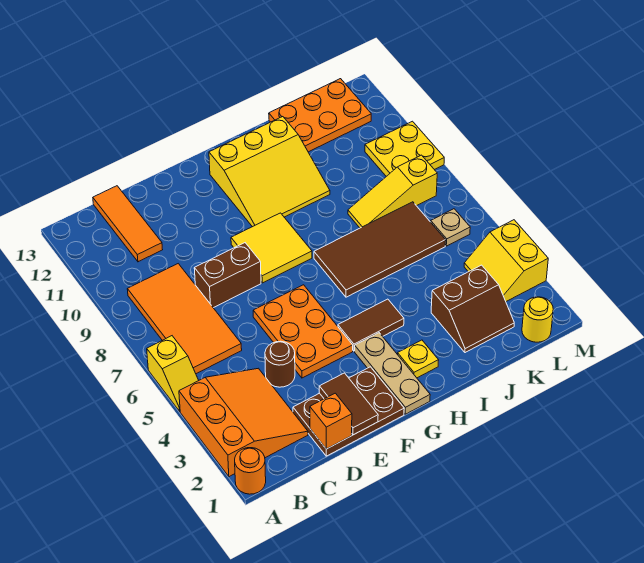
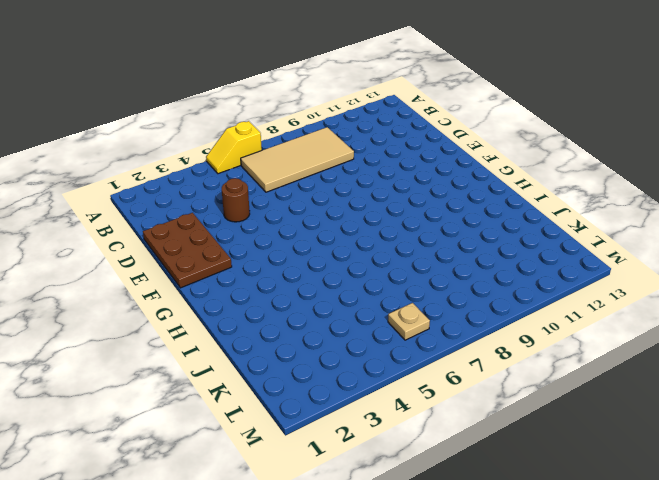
tan tile B6:C9 level 1 -> orange tile B6:C9 level 1
none -> orange round brick A1 level 1
none -> orange slope A2:C4 level 1 top A
none -> orange tile C11:C13 level 1

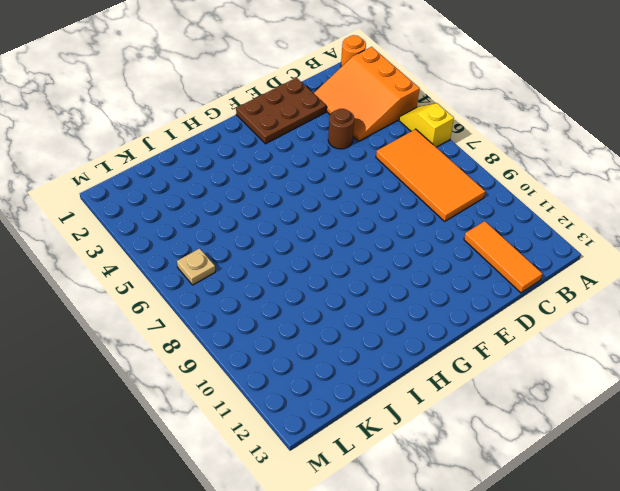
none -> brown brick D8:E8 level 1
none -> orange plate E4:F6 level 1
none -> yellow tile F8:G9 level 1

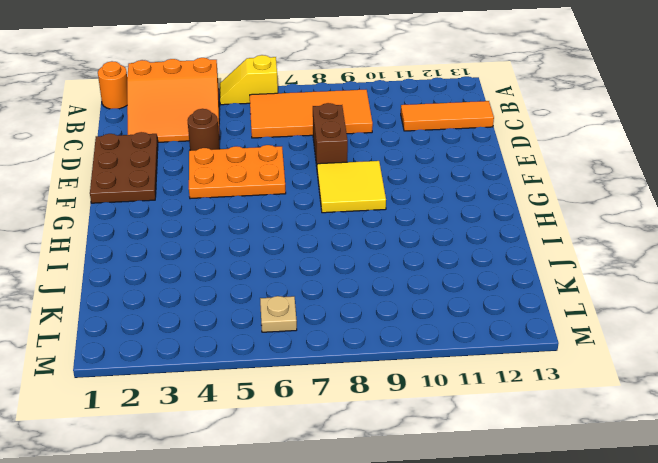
none -> tan plate G1:G3 level 1
none -> brown tile G4:H4 level 1
none -> yellow slope G10:I12 level 1 top 12

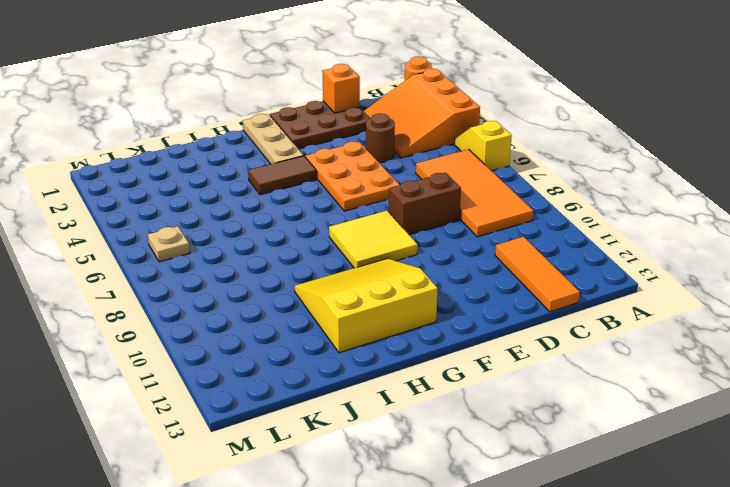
none -> yellow plate H2 level 1
none -> brown tile H6:K7 level 1
none -> brown slope J2:K3 level 1 top 3

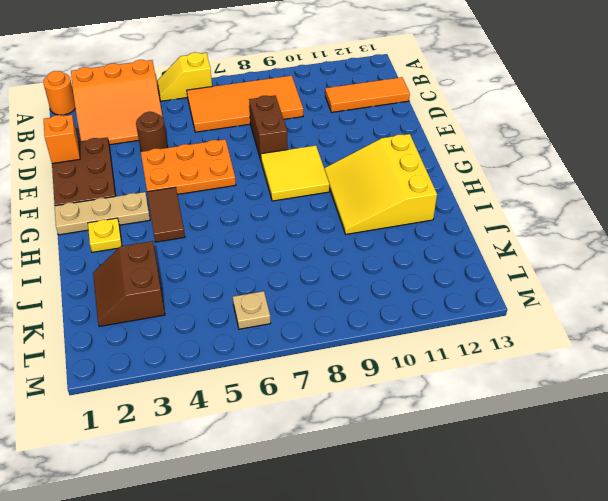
none -> brown tile H6:K7 level 1
none -> yellow slope J8:L8 level 1 top L
none -> orange plate J12:L13 level 1

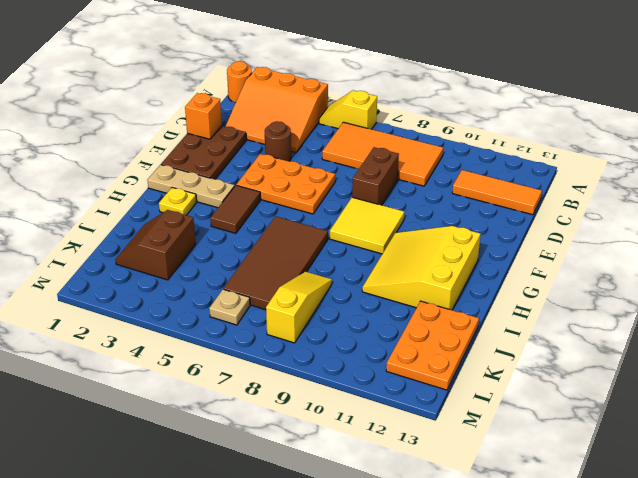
none -> yellow round brick L1 level 1
none -> yellow slope L3:M4 level 1 top M
none -> yellow plate L9:M10 level 1

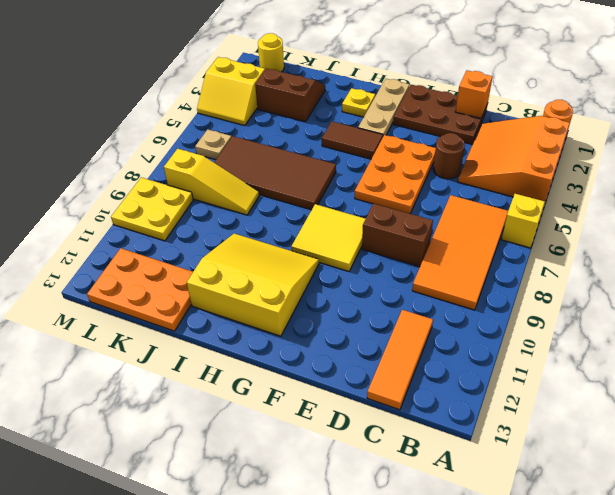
yellow slope L3:M4 level 1 top 3 -> yellow slope L3:M4 level 1 top M
none -> brown tile E1:E2 level 2

